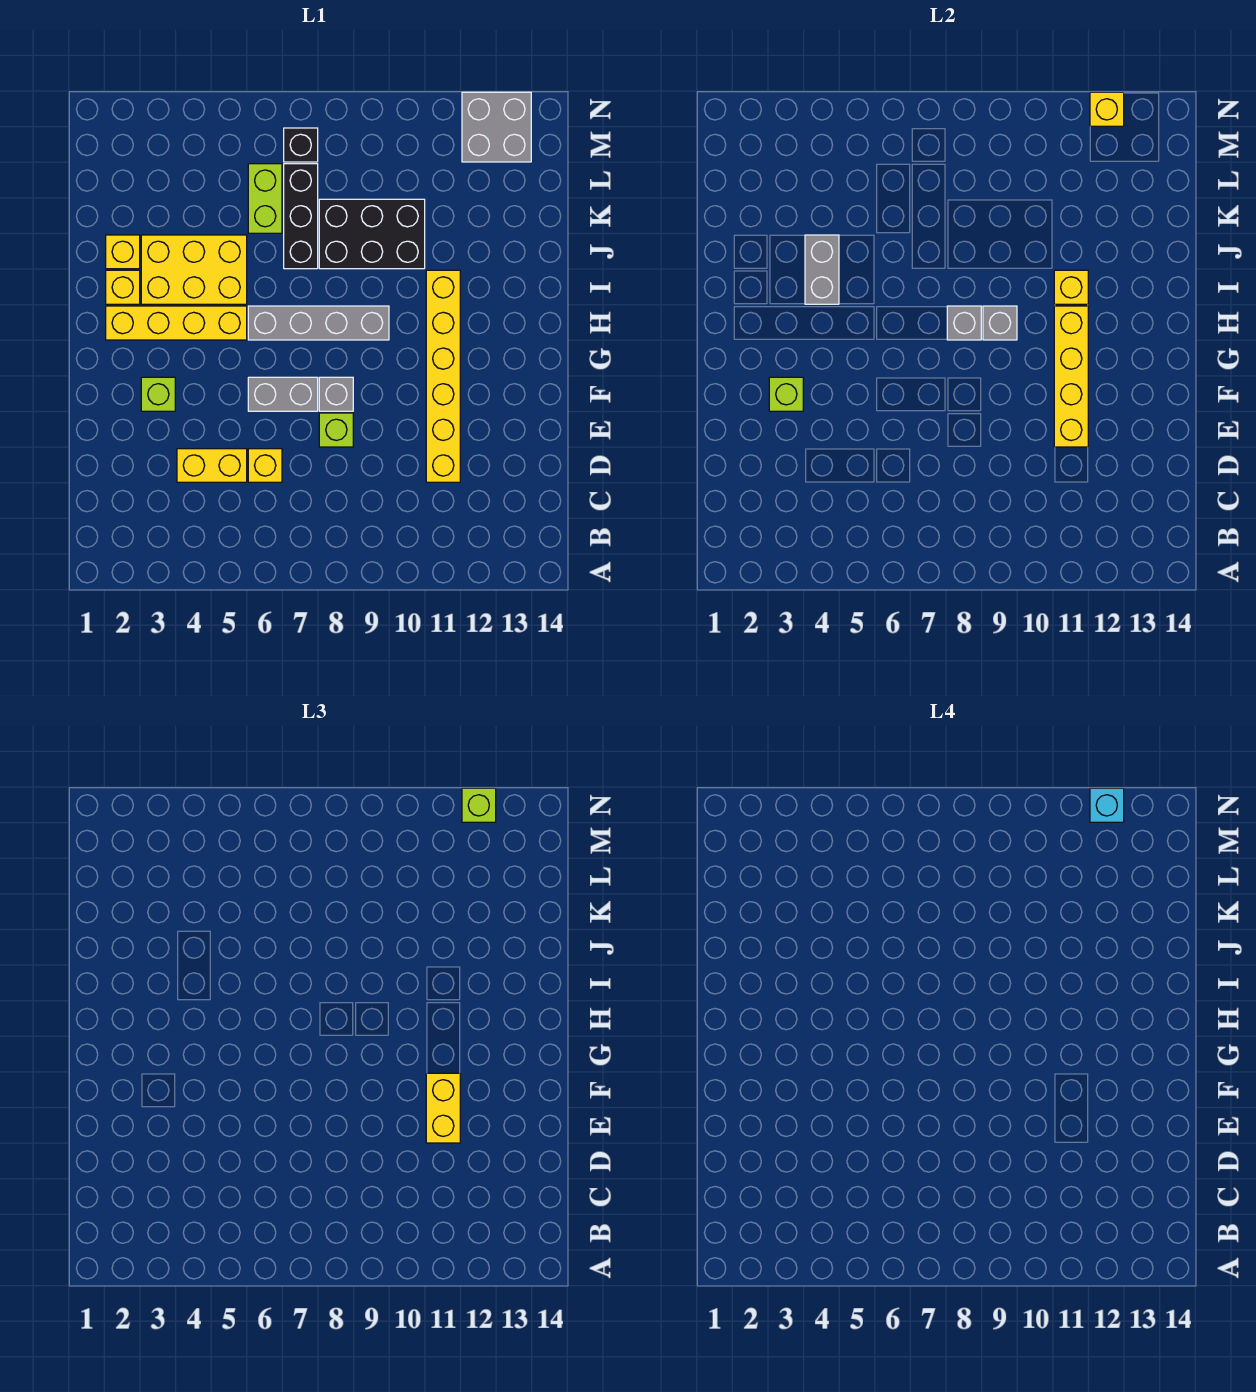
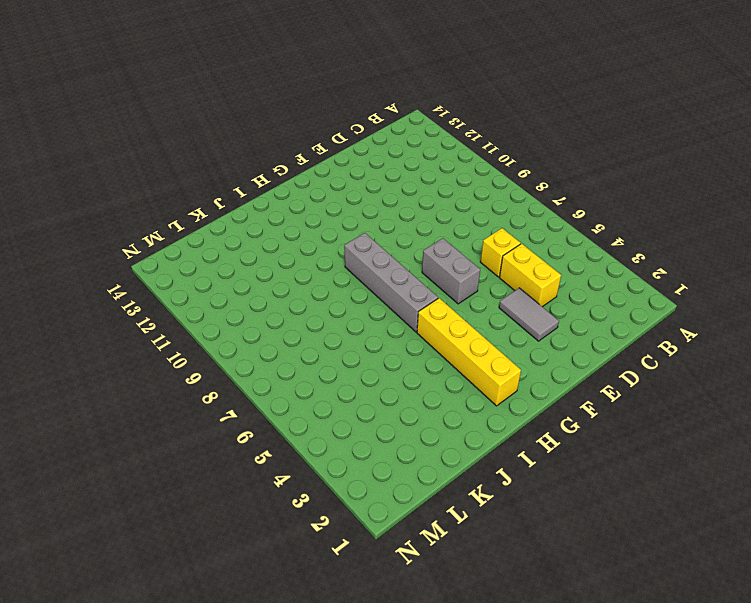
grey tile E3:E4 level 1 -> none
none -> yellow brick D11:I11 level 1
none -> lime brick E8 level 1
none -> lime brick F3 level 1

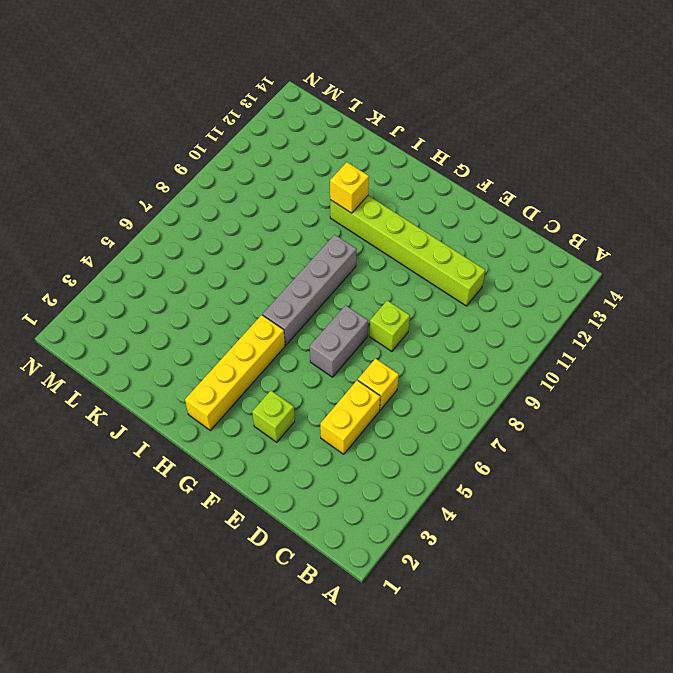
lime brick D11:I11 level 1 -> yellow brick D11:I11 level 1
none -> grey brick F8 level 1
none -> yellow brick I2 level 1
none -> yellow brick I3:J5 level 1

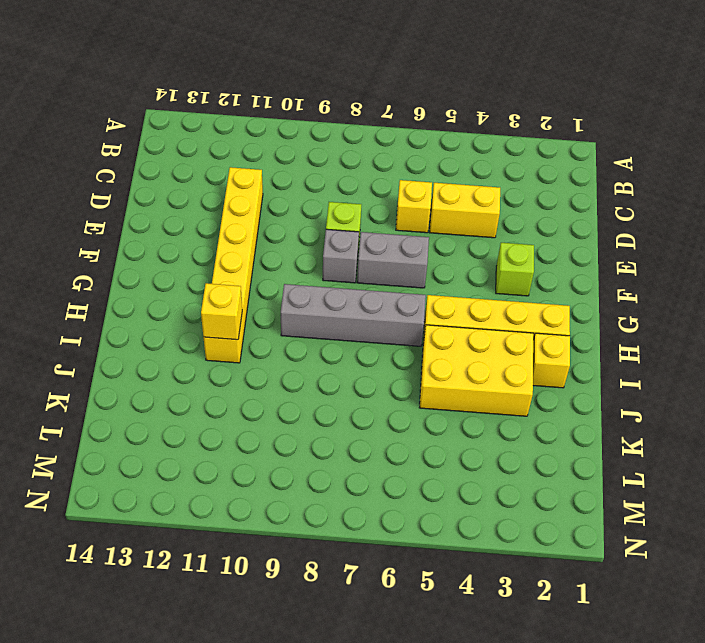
none -> yellow brick J2 level 1
none -> black brick J7:L7 level 1
none -> black brick J8:K10 level 1

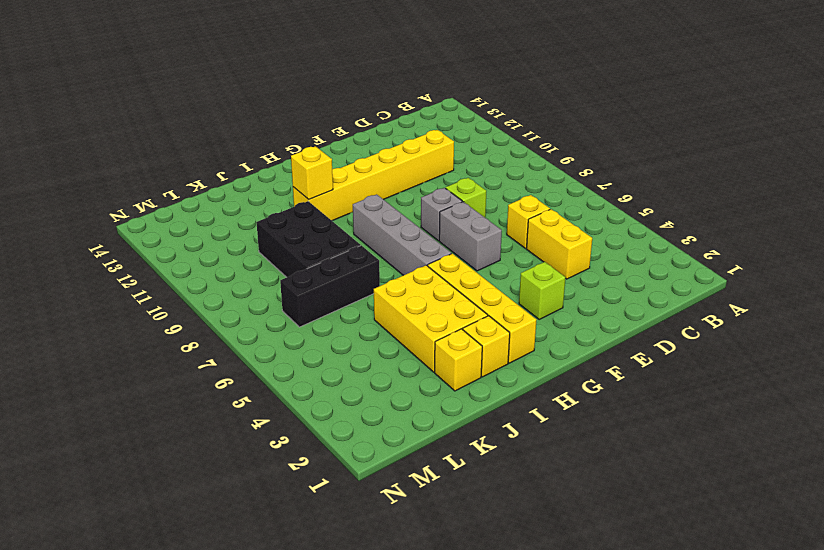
none -> lime brick K6:L6 level 1
none -> black brick M7 level 1
none -> grey brick M12:N13 level 1

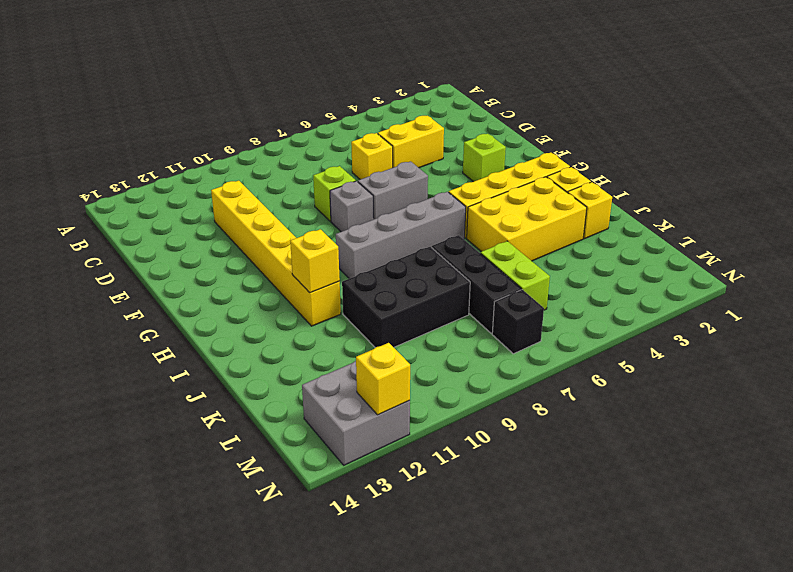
none -> yellow brick E11:H11 level 2
none -> lime brick F3 level 2
none -> grey brick H8 level 2

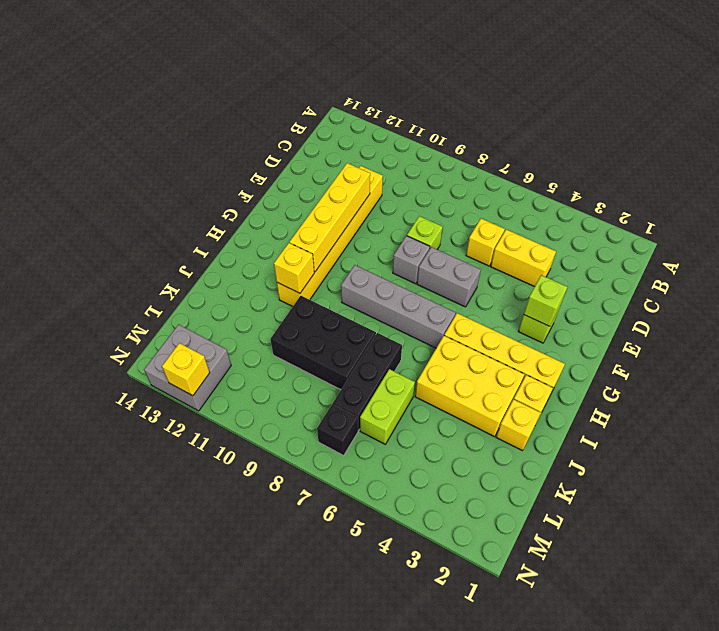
none -> grey brick H8 level 2
none -> grey brick H9 level 2
none -> grey brick I4:J4 level 2

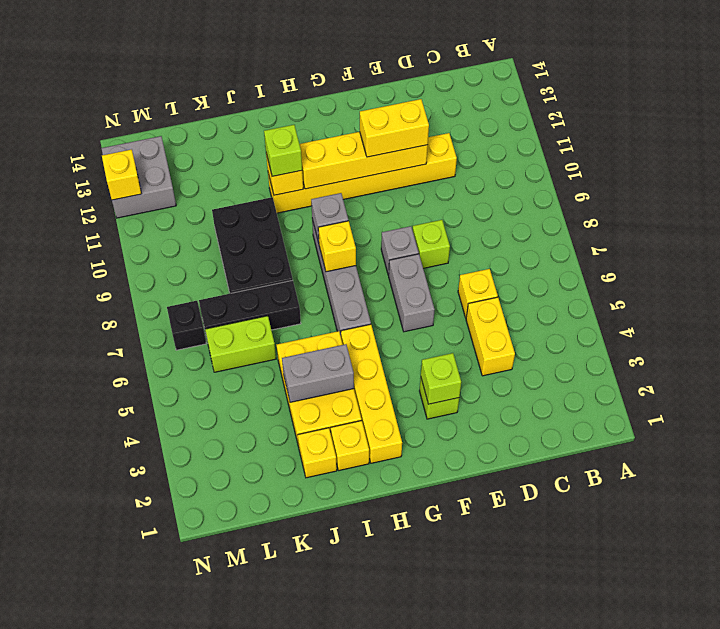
yellow brick H8 level 2 -> grey brick H8 level 2
lime brick I11 level 3 -> lime brick N12 level 3
none -> cyan brick N12 level 4

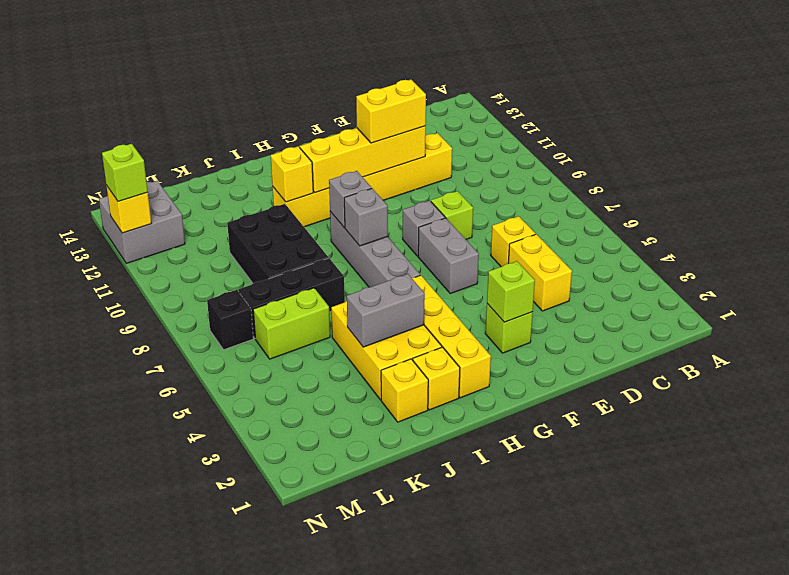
none -> cyan brick N12 level 4

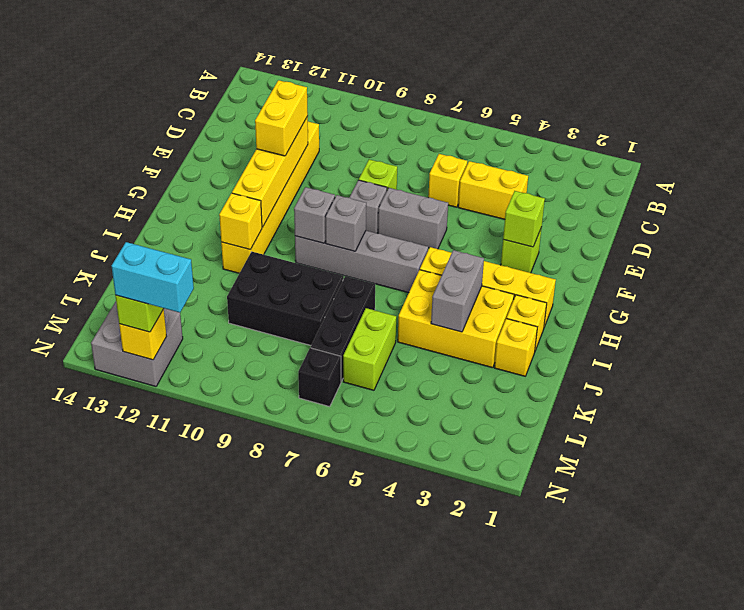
cyan brick N11:N12 level 4 -> cyan brick N12 level 4

